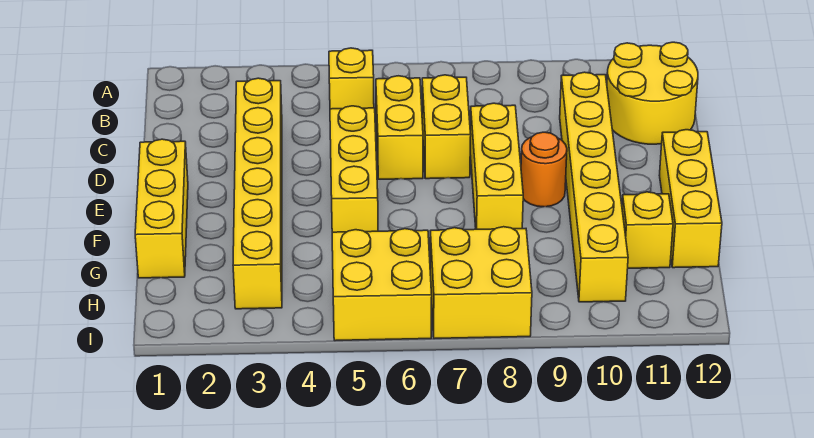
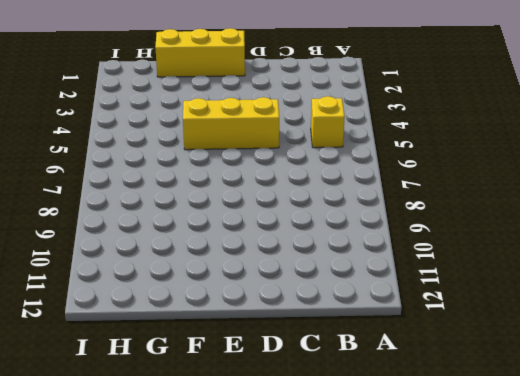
none -> yellow round brick B11:C12 level 1
none -> yellow brick C3:H3 level 1
none -> yellow brick C6:D6 level 1

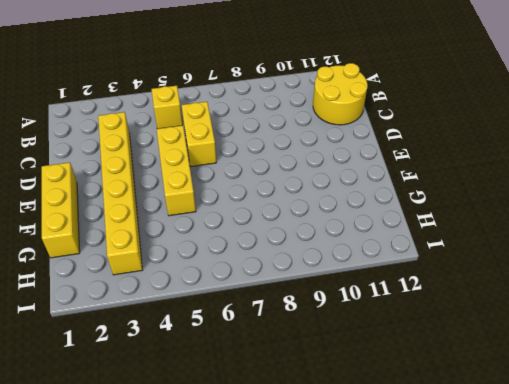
none -> yellow brick C7:D7 level 1
none -> yellow brick C10:H10 level 1
none -> yellow brick D8:F8 level 1

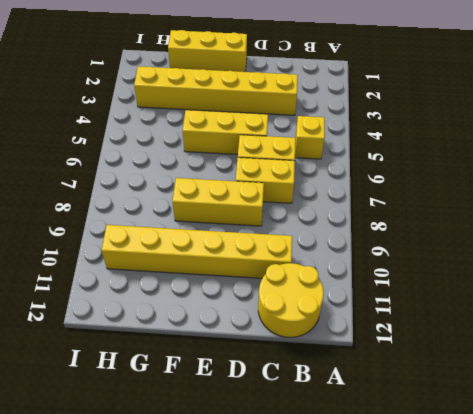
none -> orange round brick E9 level 1
none -> yellow brick E12:G12 level 1
none -> yellow brick G11 level 1

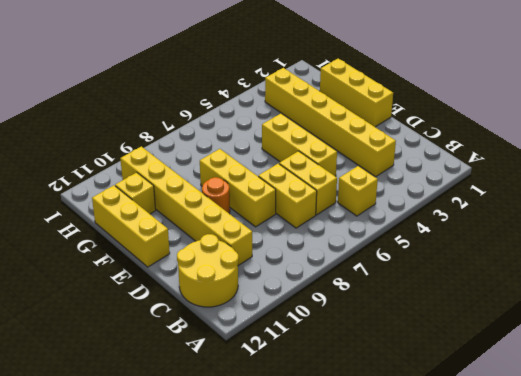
none -> yellow brick H5:I6 level 1
none -> yellow brick H7:I8 level 1

